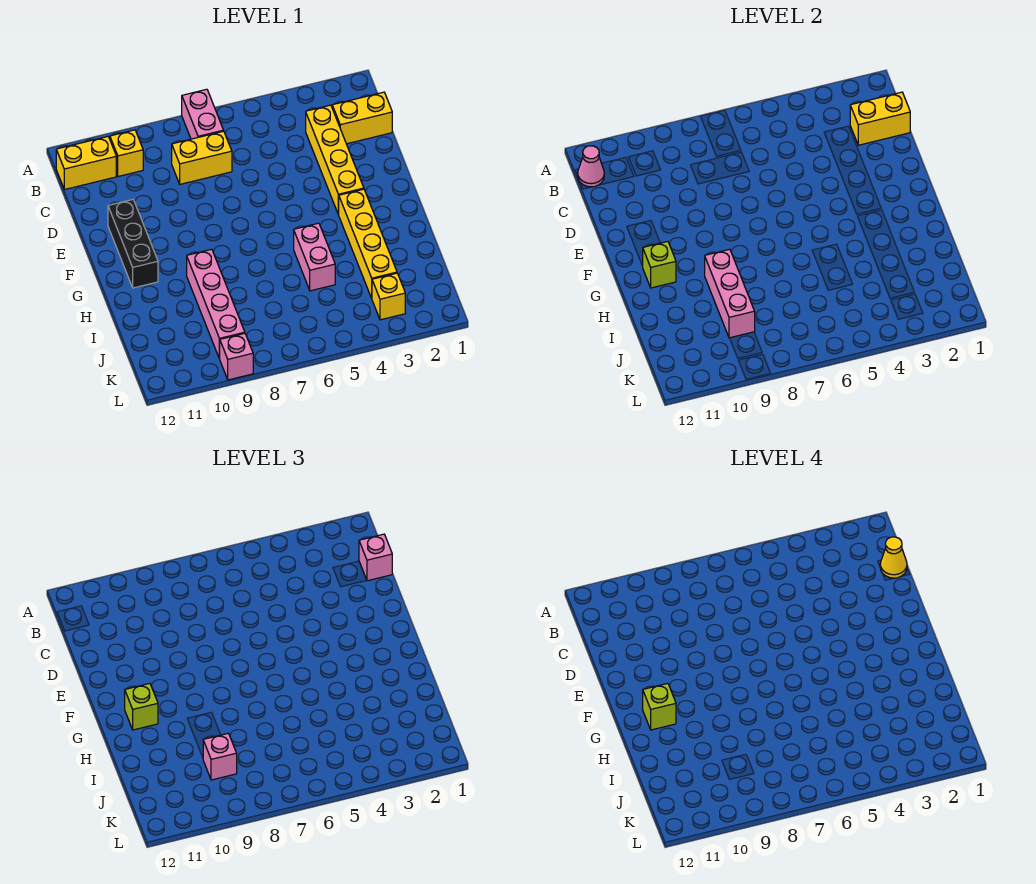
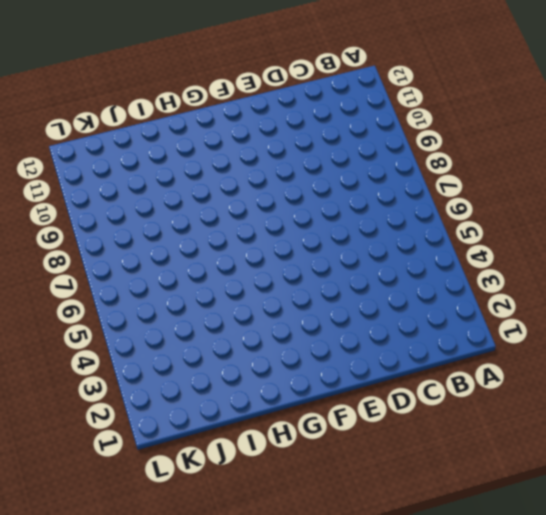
none -> pink brick A7:B7 level 1
none -> yellow brick B10 level 1
none -> yellow brick B11:B12 level 1

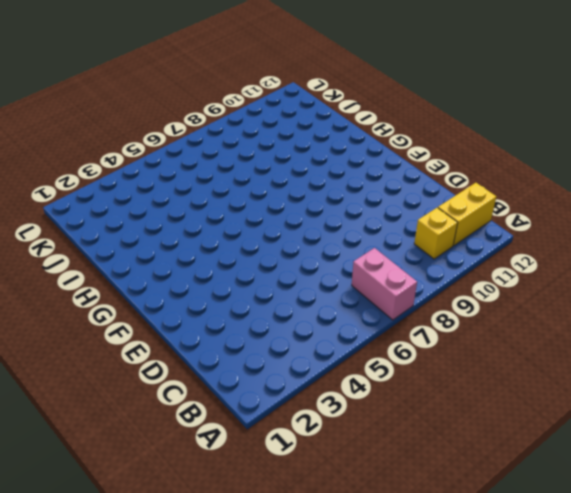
none -> yellow brick C1:C2 level 1
none -> yellow brick C3:F3 level 1
none -> yellow brick C7:C8 level 1

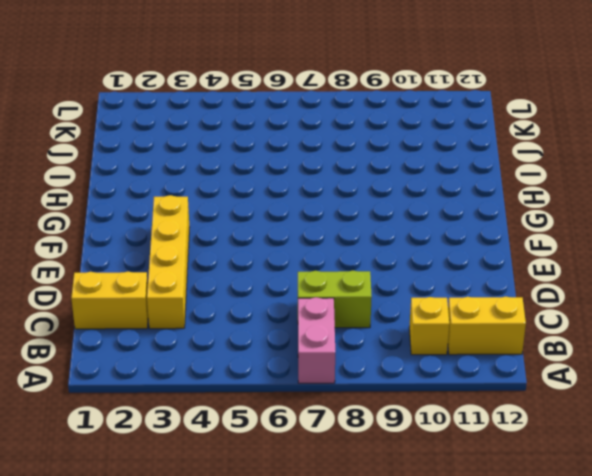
lime brick C7:C8 level 1 -> yellow brick C7:C8 level 1
none -> black brick E11:G11 level 1
none -> yellow brick G3:J3 level 1
none -> pink brick H5:I5 level 1

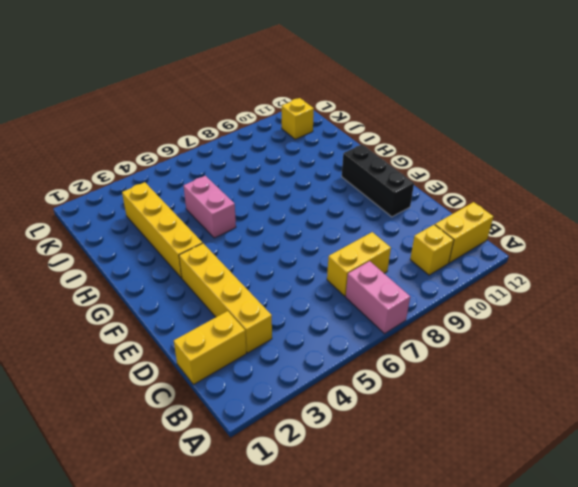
yellow brick K11 level 1 -> yellow brick K3 level 1
none -> pink brick H9:K9 level 1
none -> pink brick L9 level 1
none -> pink cone B12 level 2

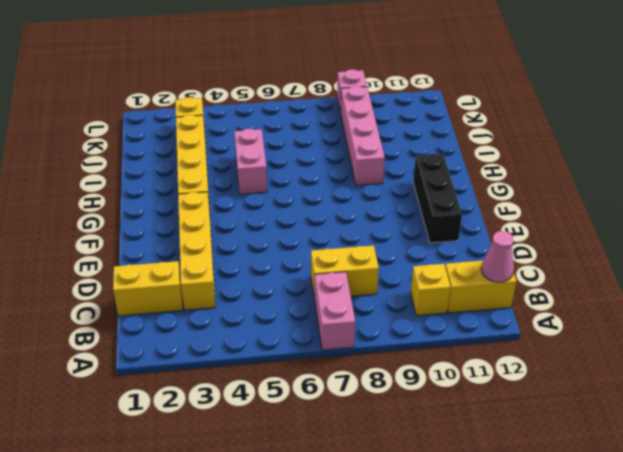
none -> yellow brick C1:C2 level 2
none -> lime brick G11 level 2
none -> pink brick H9:J9 level 2

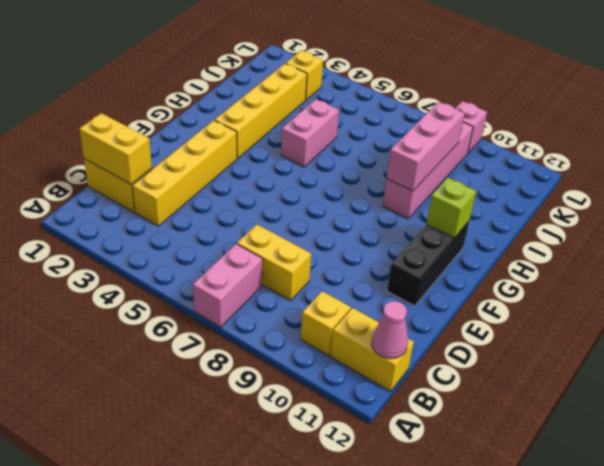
none -> pink brick C1 level 3
none -> lime brick G11 level 3
none -> pink brick J9 level 3

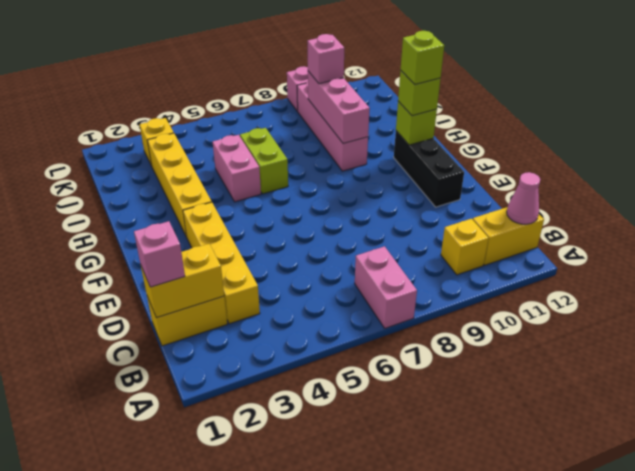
lime brick H6:I6 level 1 -> none
none -> yellow brick C7:C8 level 1
none -> yellow cone C1 level 4

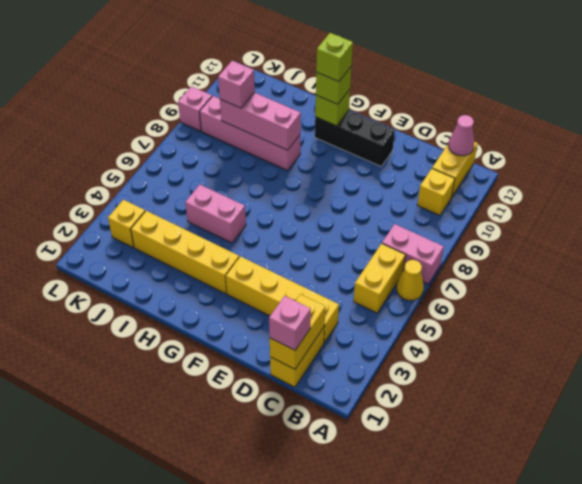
yellow cone A6 level 1 -> yellow cone C1 level 4
yellow brick B5:B6 level 1 -> yellow brick C7:C8 level 1

